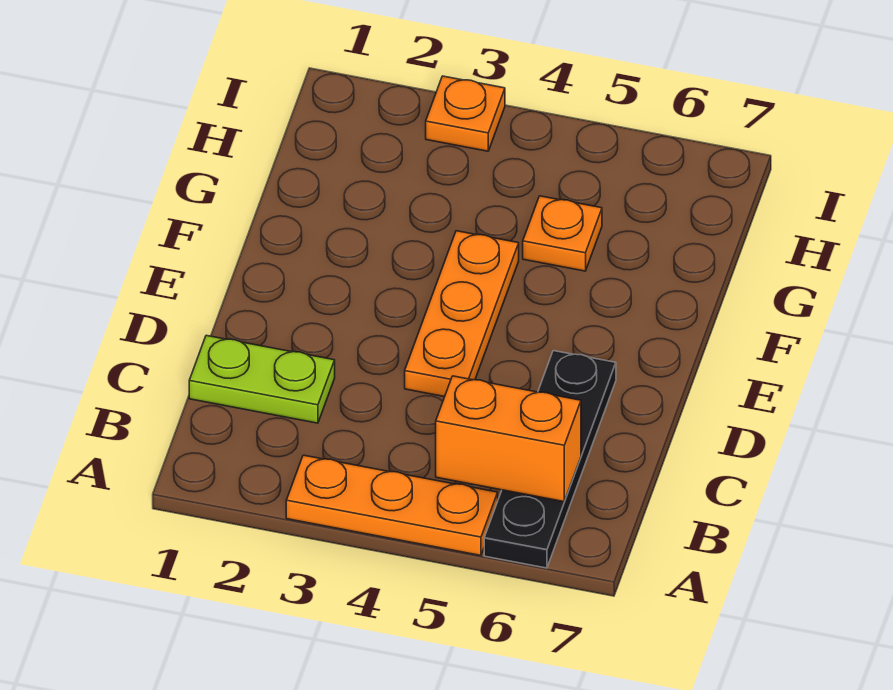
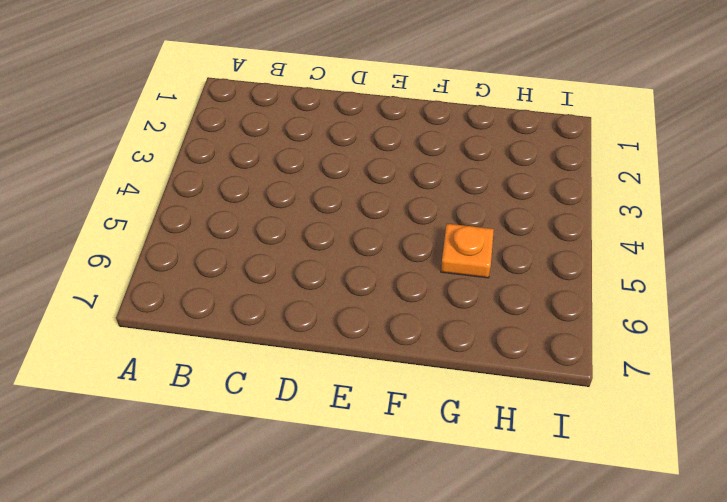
none -> orange plate A3:A5 level 1
none -> black plate A6:D6 level 1

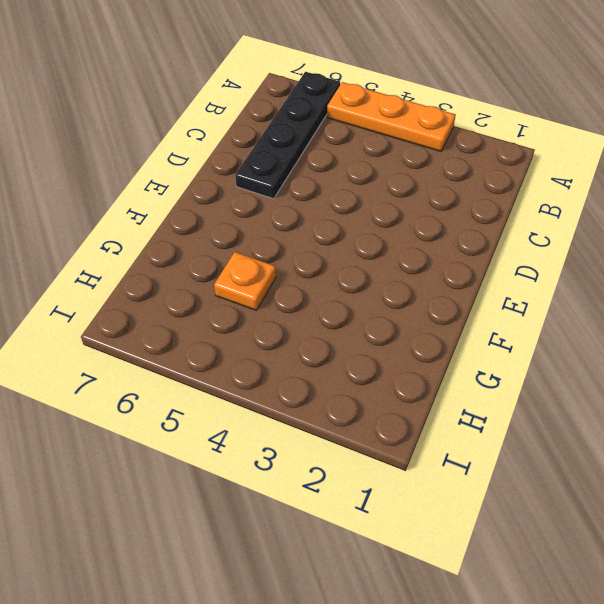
none -> lime plate C1:C2 level 1
none -> orange plate D4:F4 level 1

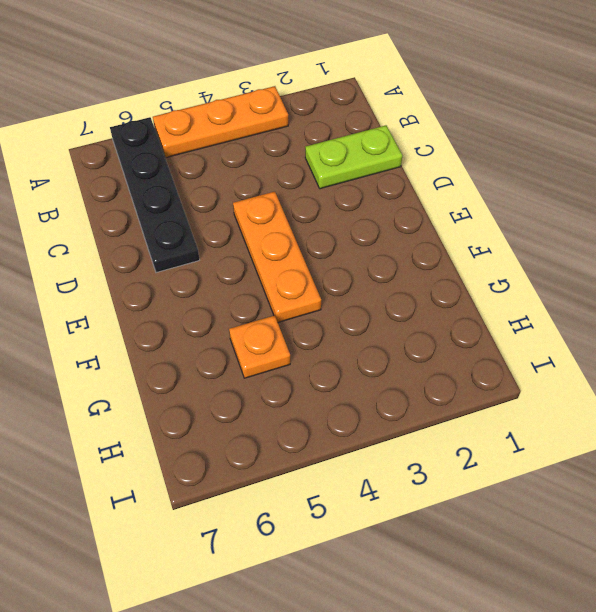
none -> orange plate I3 level 1
none -> orange brick B5:B6 level 2

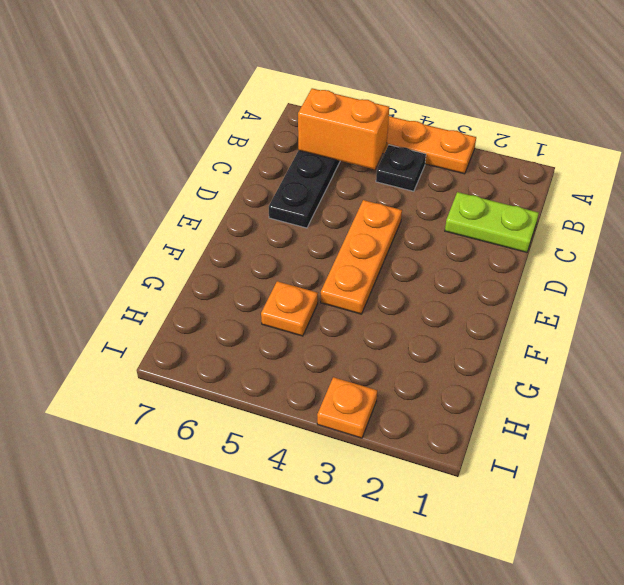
black plate B4 level 1 -> none

